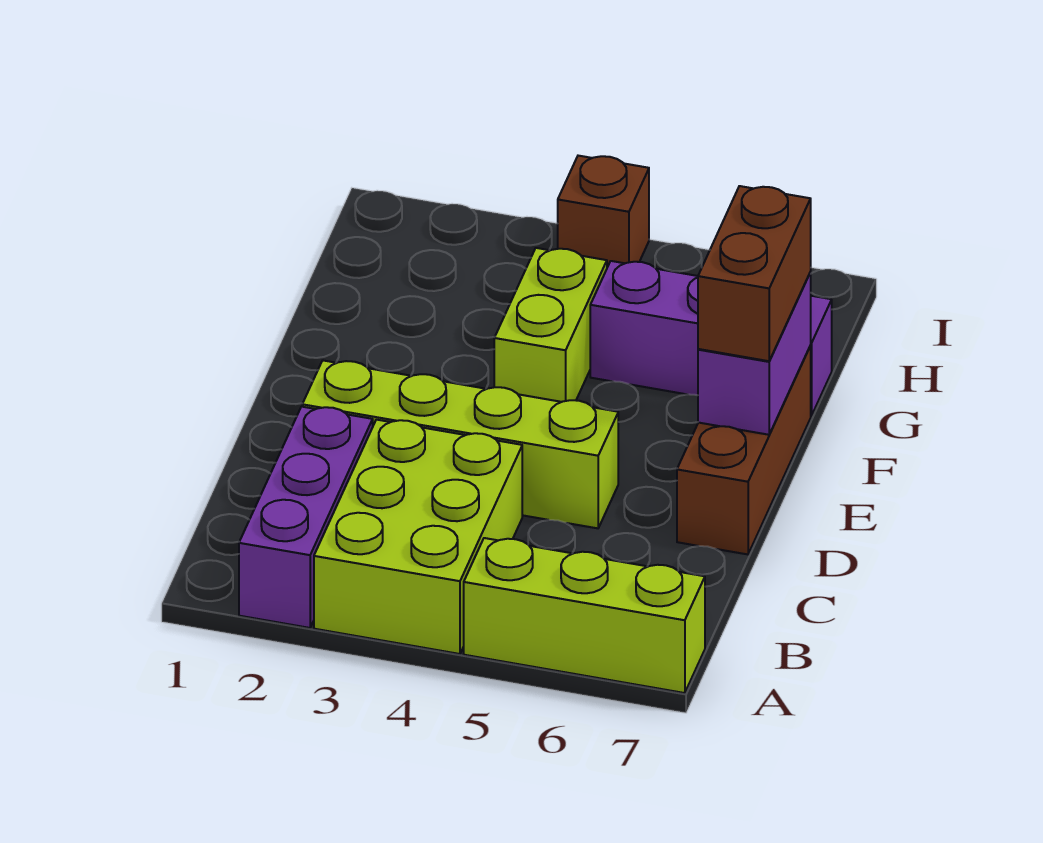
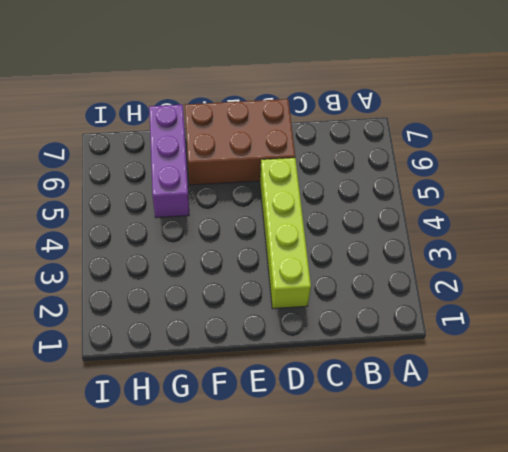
brown brick D6:F7 level 1 -> brown brick D7:F7 level 1
none -> purple brick A2:C2 level 1
none -> lime brick A3:C4 level 1

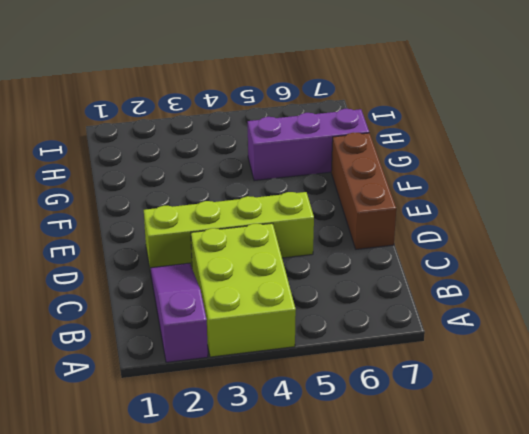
purple slope A2:C2 level 1 top A -> purple brick A2:C2 level 1
none -> lime brick A5:A7 level 1
none -> lime brick F4:G4 level 1

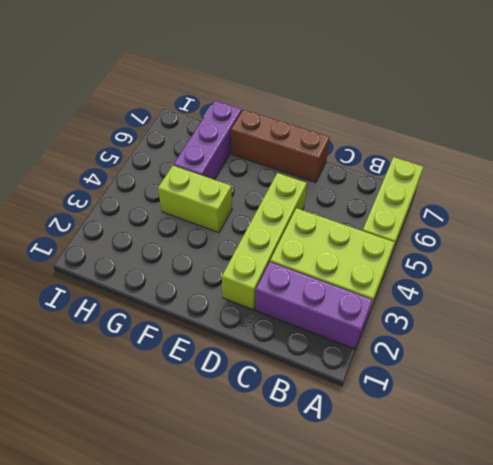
none -> brown brick I4 level 1
none -> purple brick E7:F7 level 2

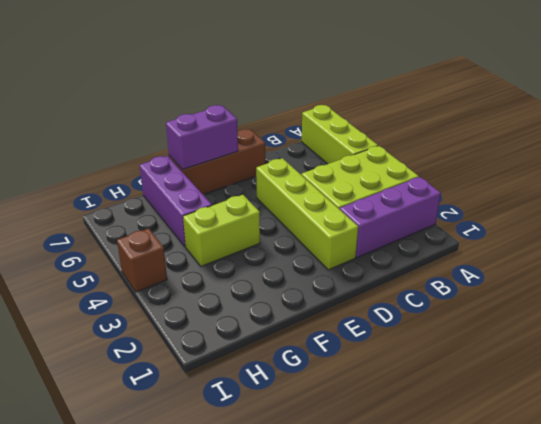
none -> brown brick E7:F7 level 3

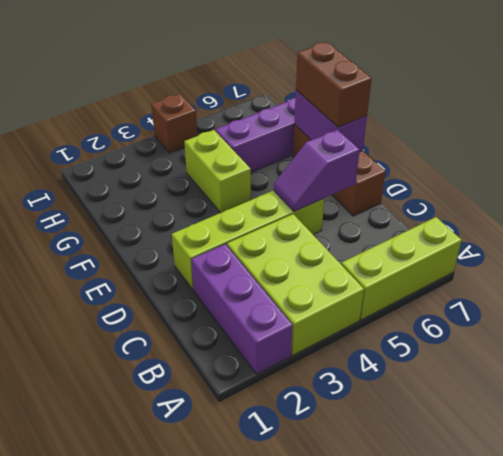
purple slope D5:D6 level 2 top 6 -> none

